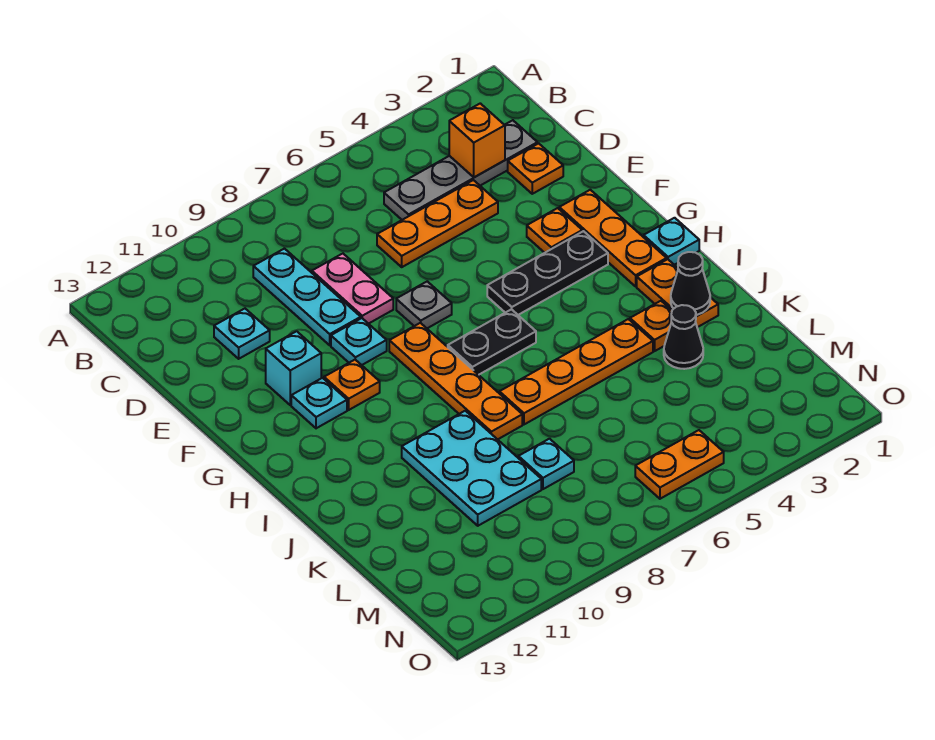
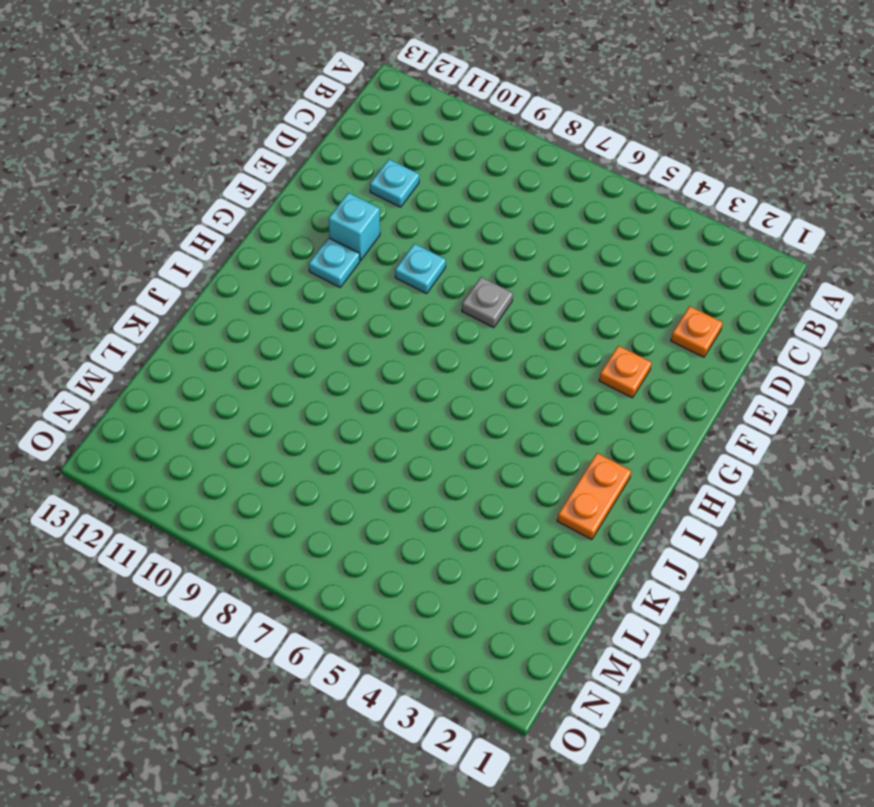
none -> grey plate C2:C5 level 1
none -> cyan plate C9:E9 level 1
none -> orange plate D4:D6 level 1

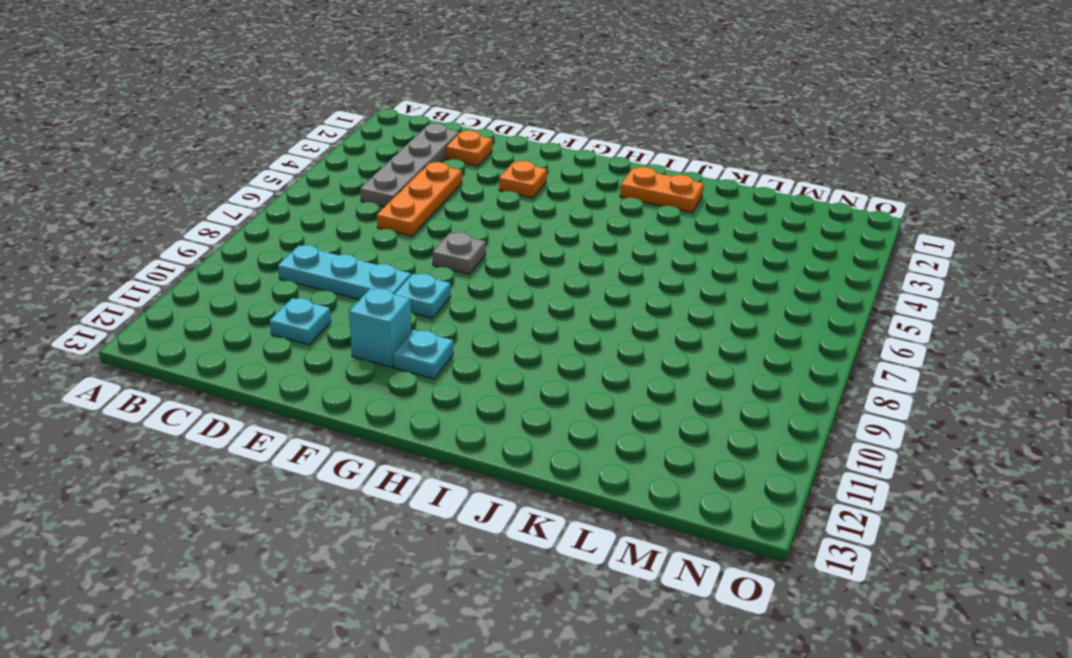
none -> pink plate D8:E8 level 1
none -> orange plate F2:H2 level 1
none -> black plate G3:G5 level 1

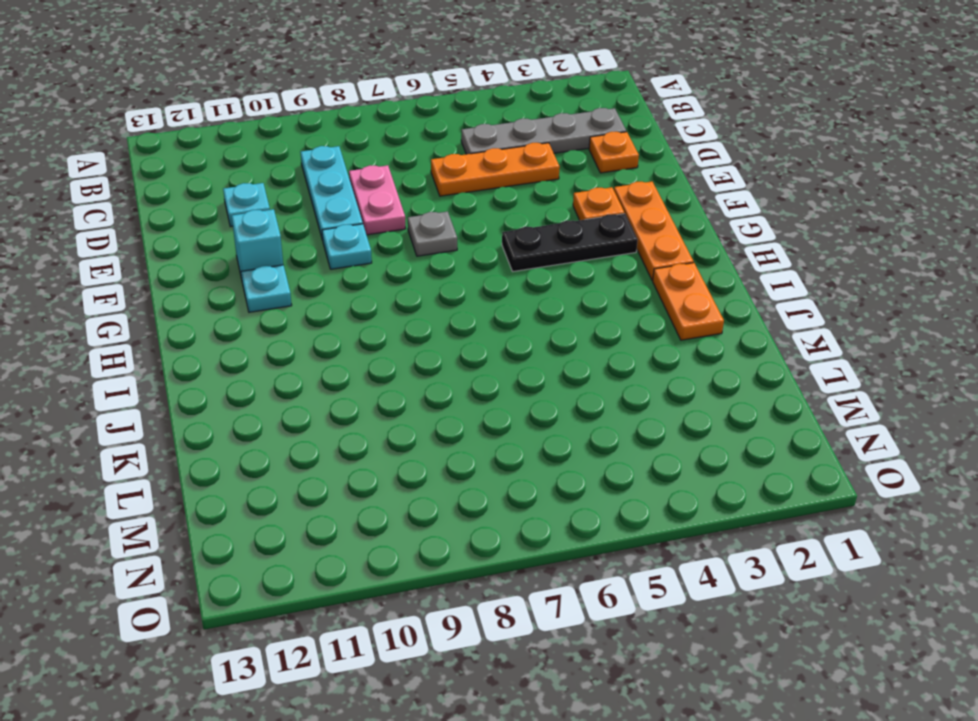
none -> orange plate G8:J8 level 1
none -> orange plate G10 level 1
none -> cyan plate H1 level 1

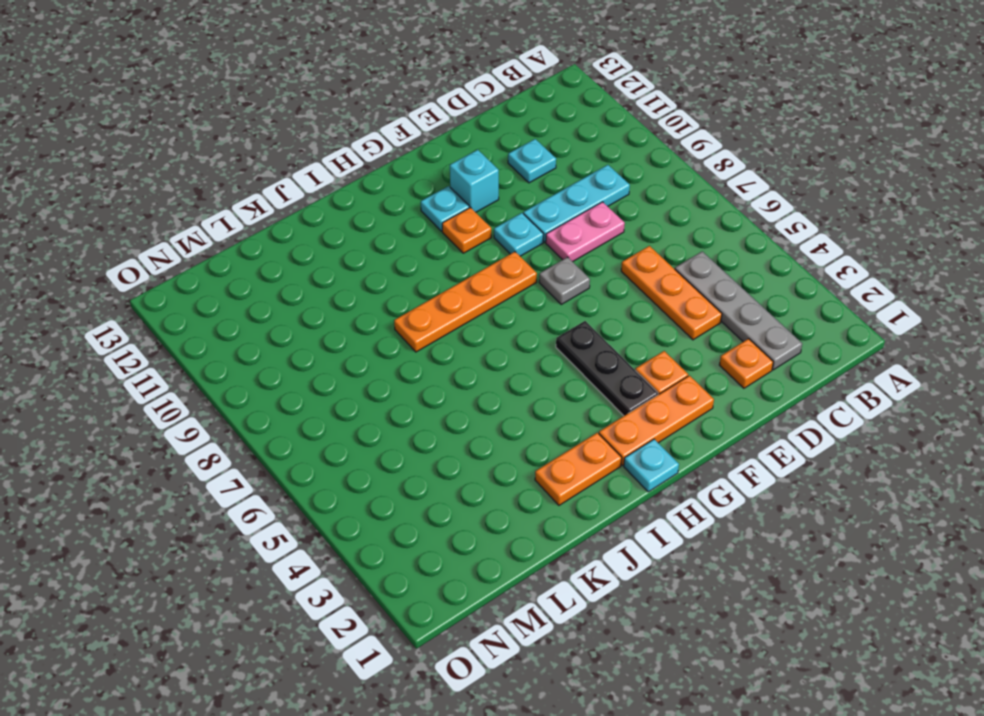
none -> black plate H6:H7 level 1
none -> orange plate J3 level 1
none -> orange plate J4:J7 level 1

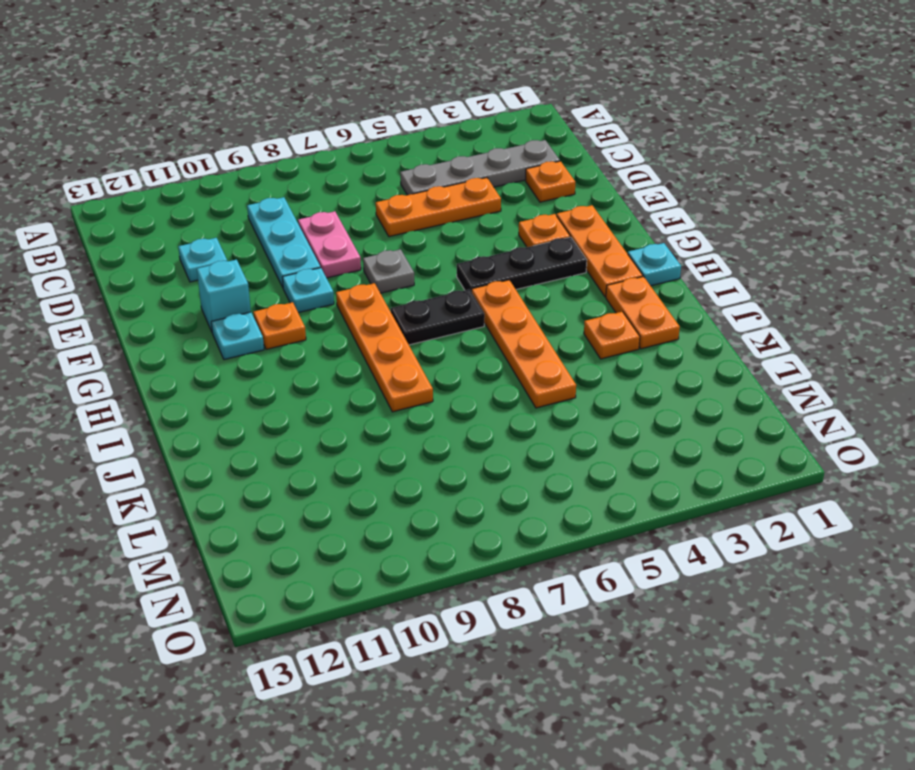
orange plate H5:K5 level 1 -> orange plate J4:J7 level 1
none -> cyan plate J9:L10 level 1
none -> black cone K3 level 1
none -> cyan plate L8 level 1

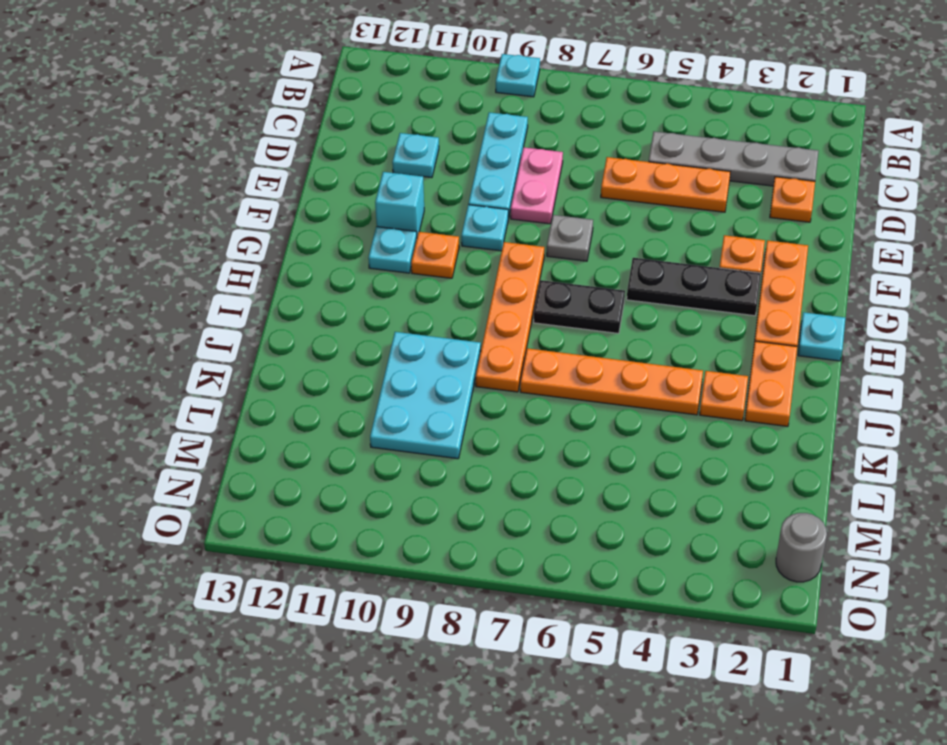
cyan plate A9 level 1 -> cyan plate L8 level 1
grey round brick N1 level 1 -> none
none -> black cone K3 level 1
none -> orange plate N5:N6 level 1
none -> orange brick C3 level 2

